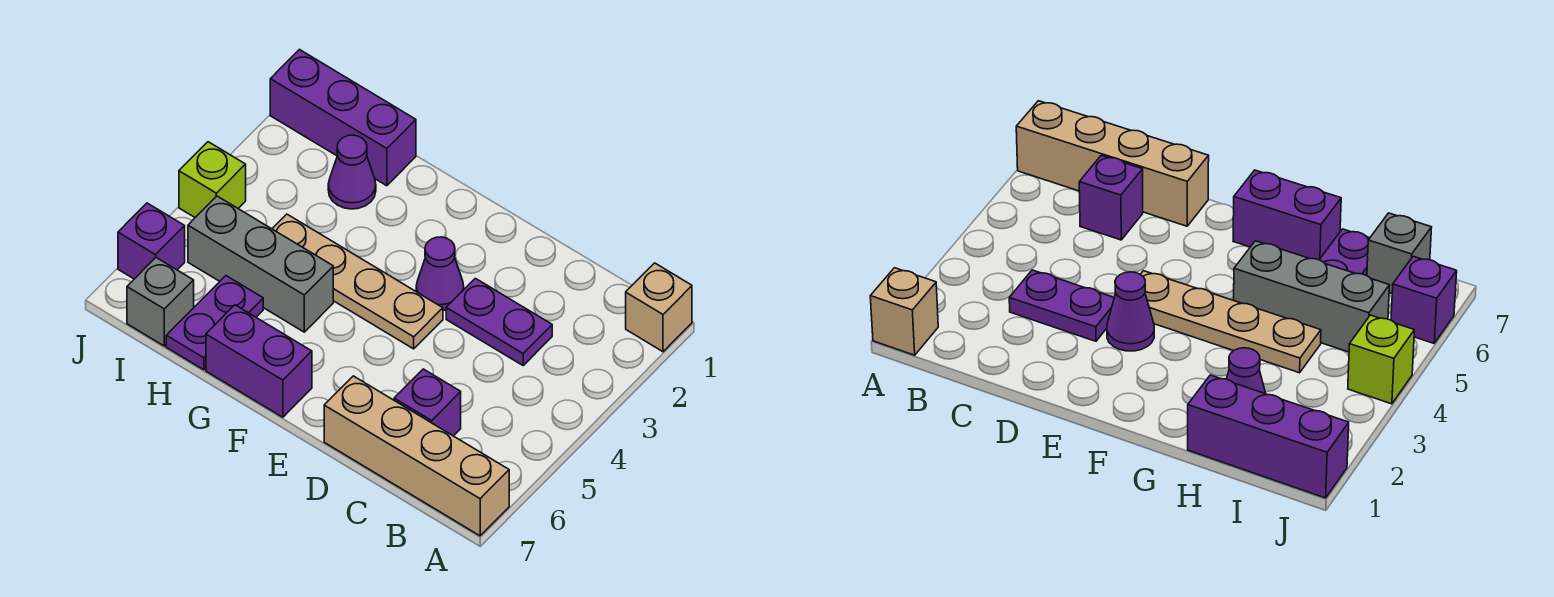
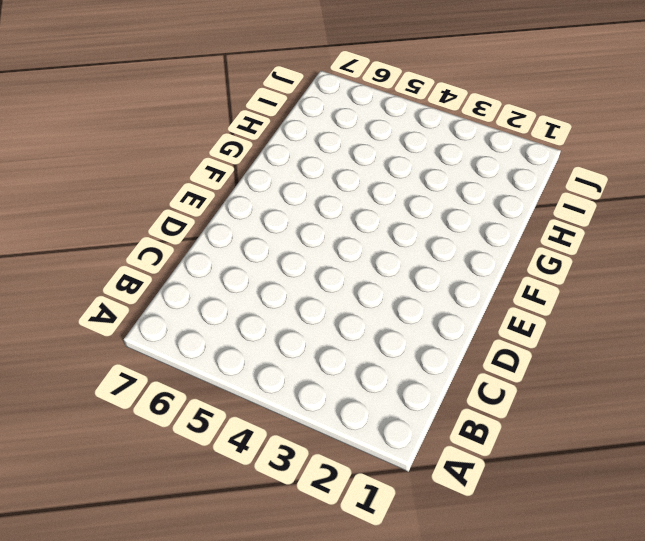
none -> tan brick A1 level 1
none -> tan brick A7:D7 level 1
none -> purple plate C3:D3 level 1

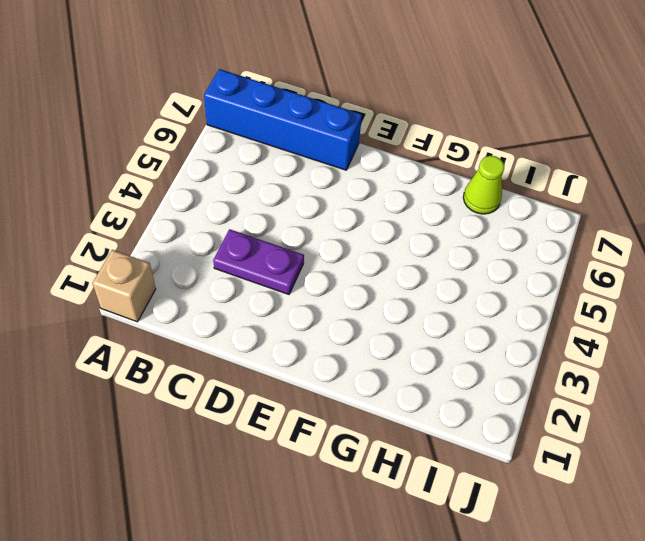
blue brick A7:D7 level 1 -> tan brick A7:D7 level 1
lime cone H7 level 1 -> purple plate H6:H7 level 1
none -> purple brick C6 level 1
none -> purple cone E3 level 1
none -> tan plate E4:H4 level 1

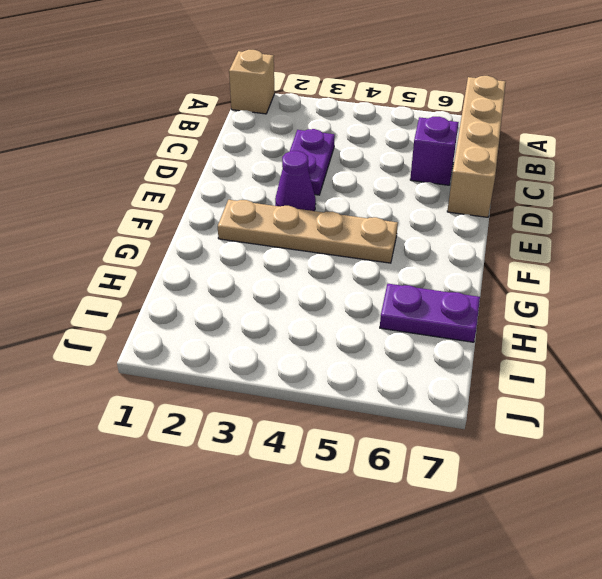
tan plate F2:F5 level 1 -> tan plate E4:H4 level 1
none -> purple brick F7:G7 level 1
none -> grey brick G5:I5 level 1
none -> purple brick H1:J1 level 1

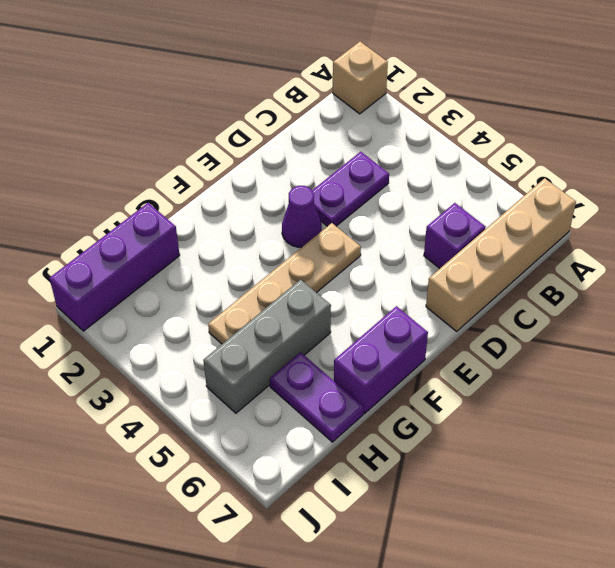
none -> purple cone H2 level 1
none -> grey brick I7 level 1
none -> lime brick J4 level 1

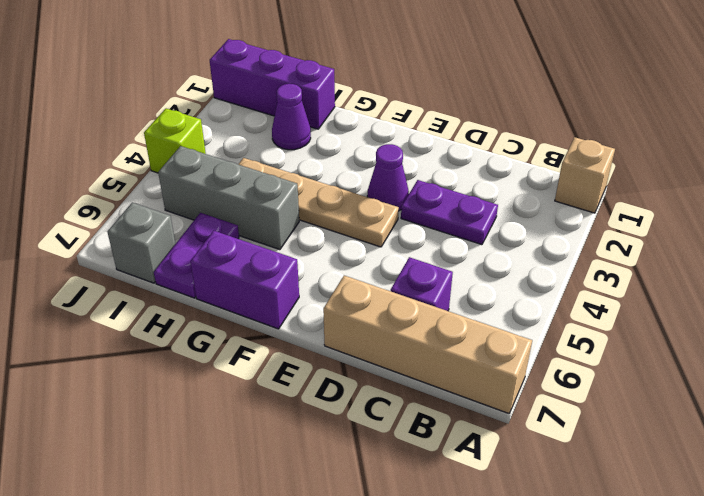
none -> purple brick J6 level 1

